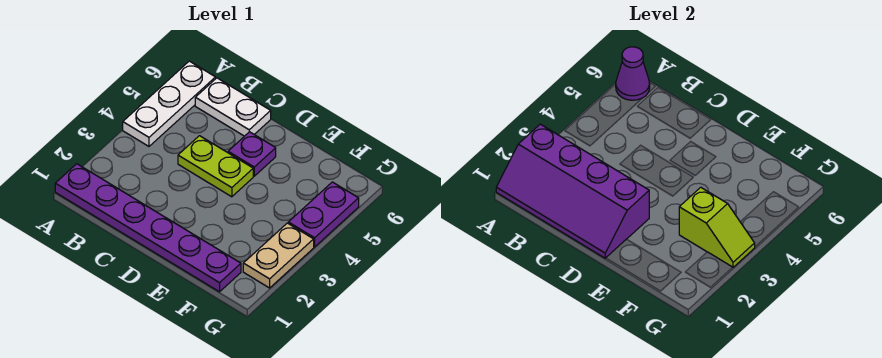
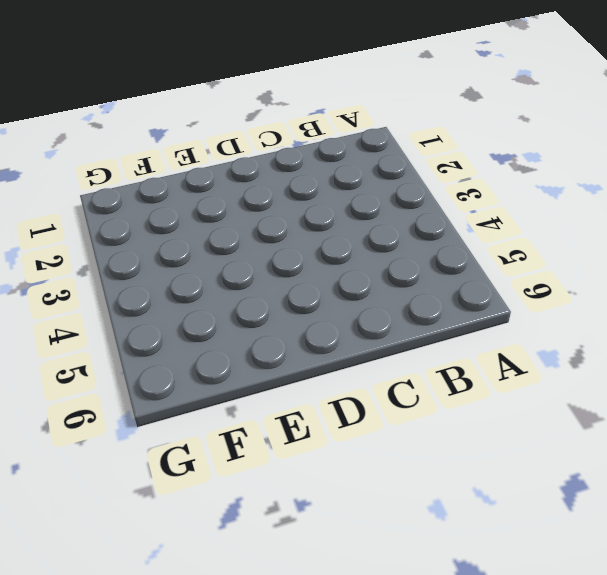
none -> purple plate A1:F1 level 1
none -> white plate A4:A6 level 1

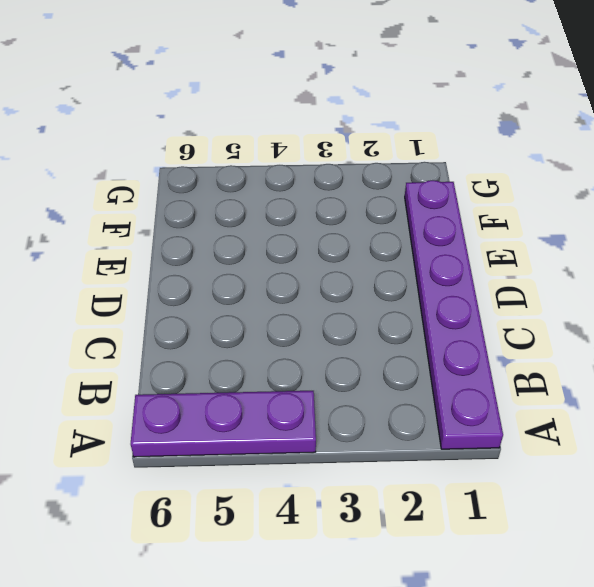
purple plate A4:A6 level 1 -> white plate A4:A6 level 1
none -> white plate B6:C6 level 1
none -> lime plate C4:D4 level 1

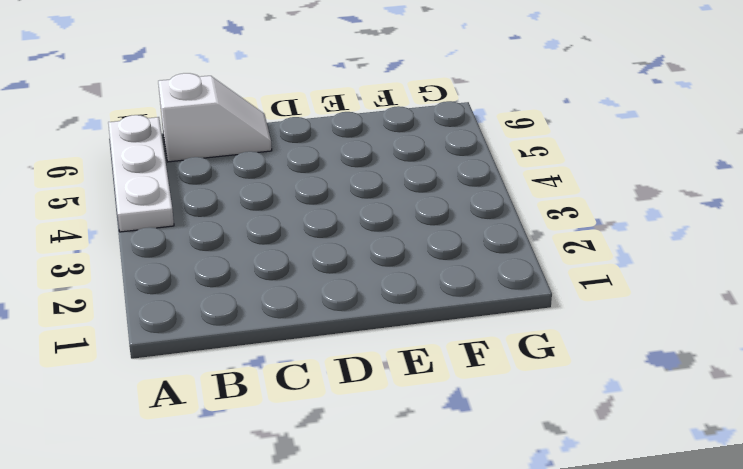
white slope B6:C6 level 1 top B -> white plate B6:C6 level 1
none -> purple plate A1:F1 level 1
none -> lime plate C4:D4 level 1

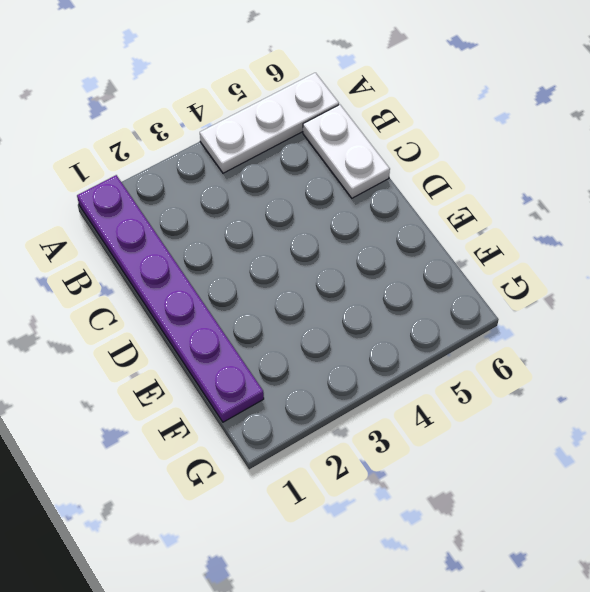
none -> lime plate C4:D4 level 1
none -> purple plate D5 level 1

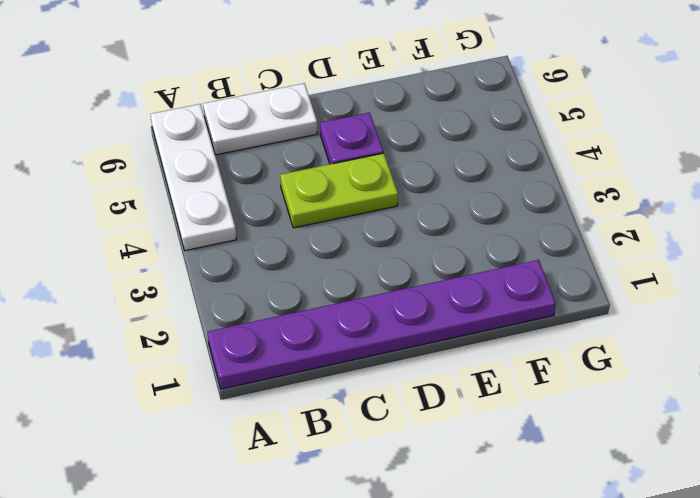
none -> tan plate G2:G3 level 1
none -> purple plate G4:G5 level 1

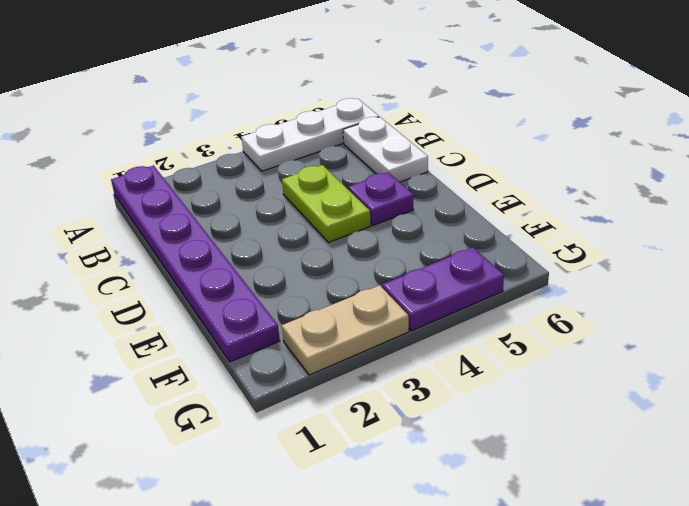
none -> purple slope A1:D2 level 2 top 2
none -> purple cone A6 level 2

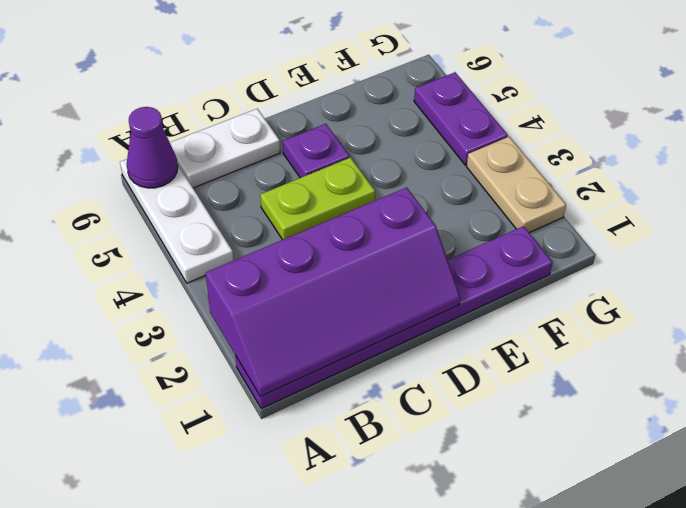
none -> lime slope F3:G3 level 2 top F

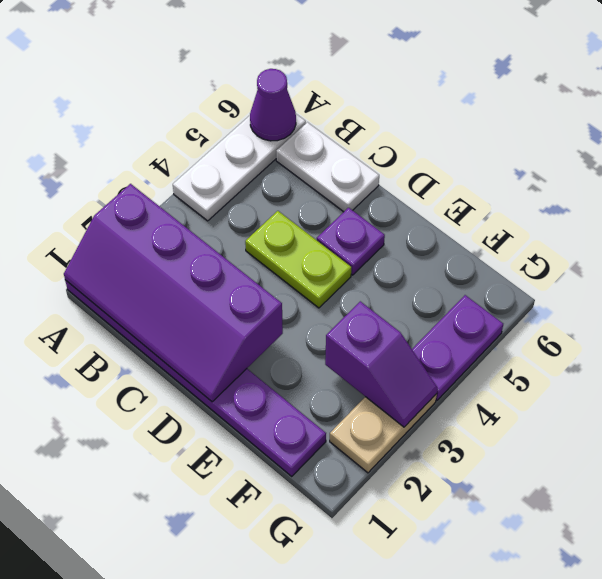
purple slope F3:G3 level 2 top F -> lime slope F3:G3 level 2 top F

